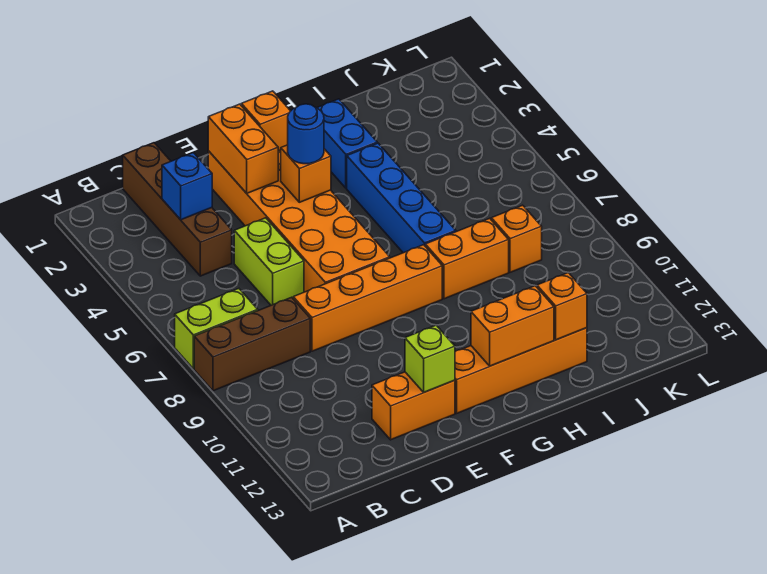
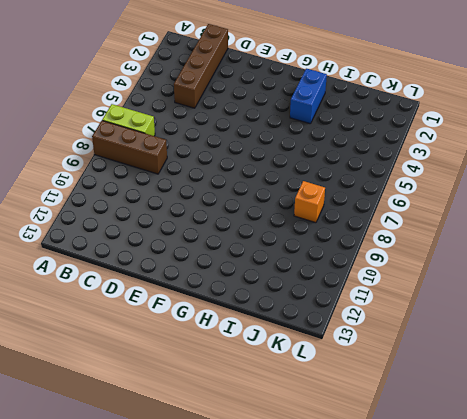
none -> lime brick D5:D6 level 1
none -> orange brick D8:G8 level 1
none -> orange brick D12:E12 level 1

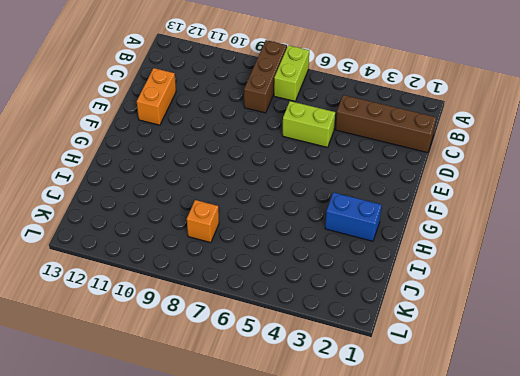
none -> orange brick D8:G8 level 1
none -> orange brick E2:F7 level 1
none -> orange brick F12:I12 level 1

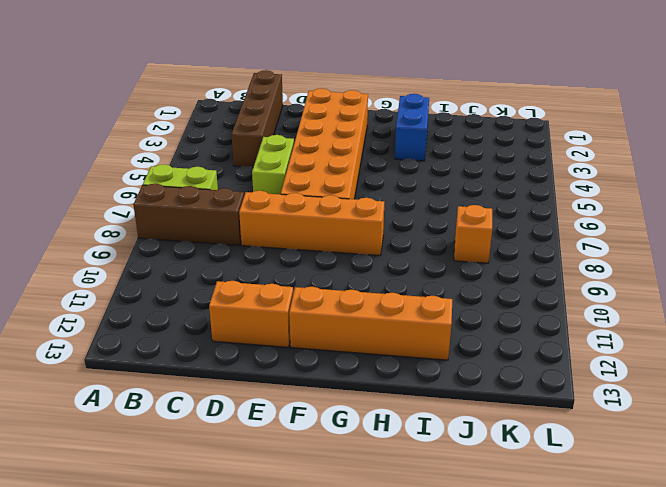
none -> blue brick H4:H7 level 1
none -> orange brick H8:I8 level 1
none -> blue brick C3 level 2

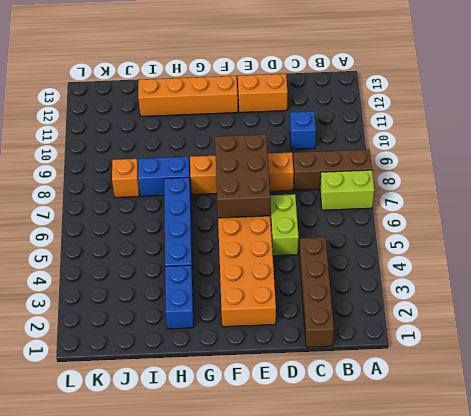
blue brick C10 level 1 -> blue brick C3 level 2
brown brick E6:F8 level 2 -> none
blue brick H8:I8 level 1 -> orange brick H8:I8 level 1
none -> orange brick E2:E3 level 2
none -> lime brick E12 level 2
none -> orange brick F2 level 2

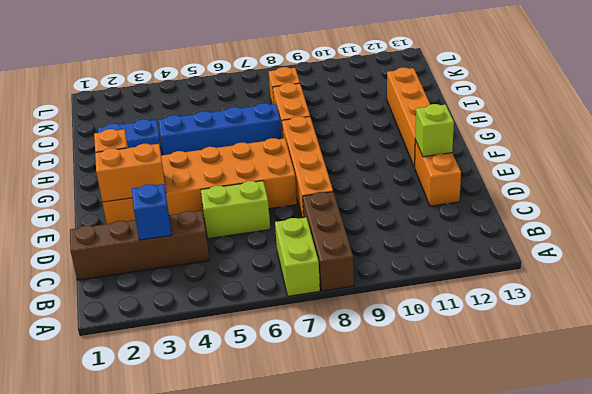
none -> orange brick F4 level 2
none -> orange brick G12:H12 level 2
none -> orange brick I12 level 2

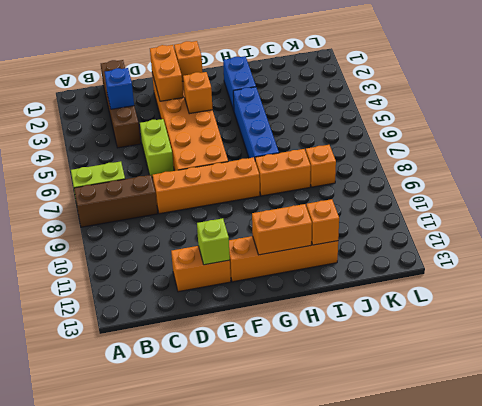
none -> blue round brick F4 level 3

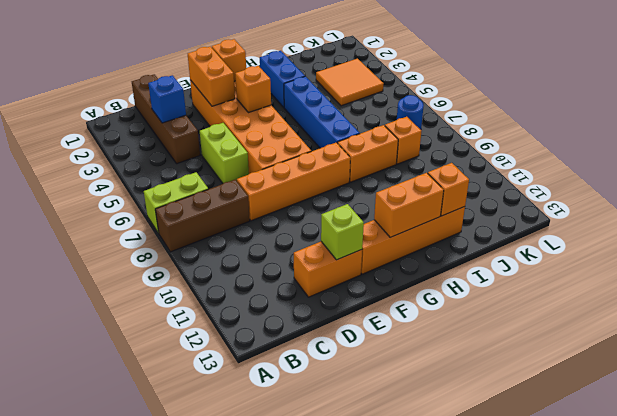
orange tile J3:K4 level 1 -> none
blue round brick K7 level 1 -> blue round brick F4 level 3

